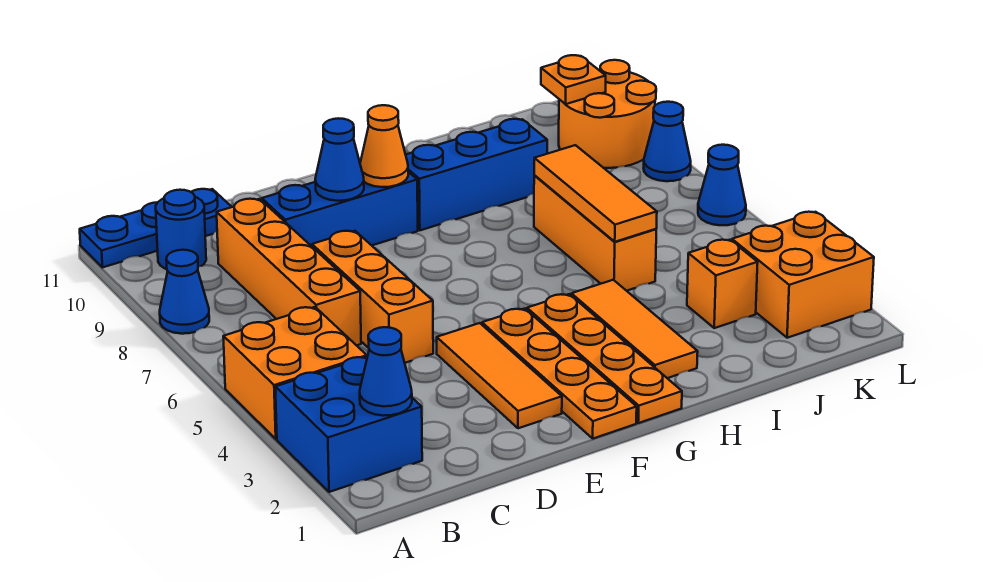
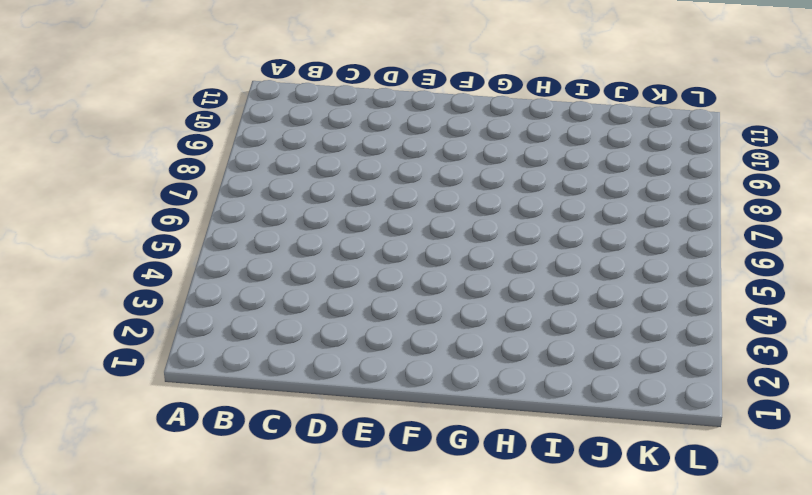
none -> blue brick A2:B3 level 1
none -> orange brick A4:B5 level 1
none -> blue cone A8 level 1

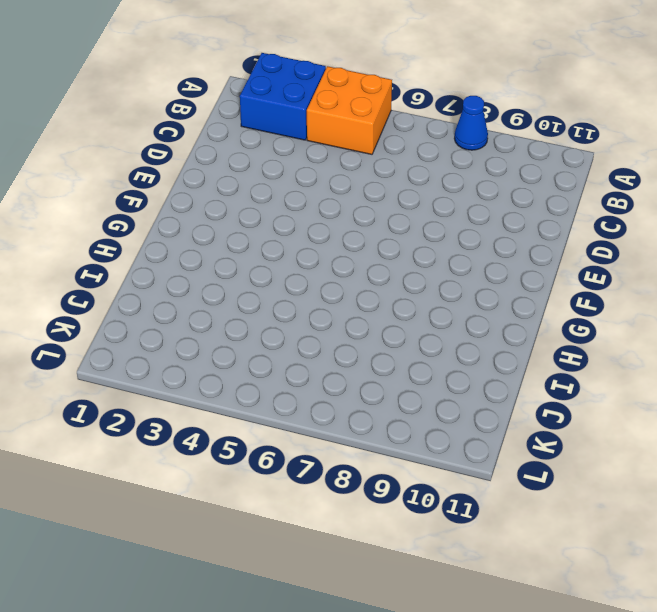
none -> blue plate A11:C11 level 1
none -> blue round brick B10 level 1
none -> orange brick C6:C9 level 1

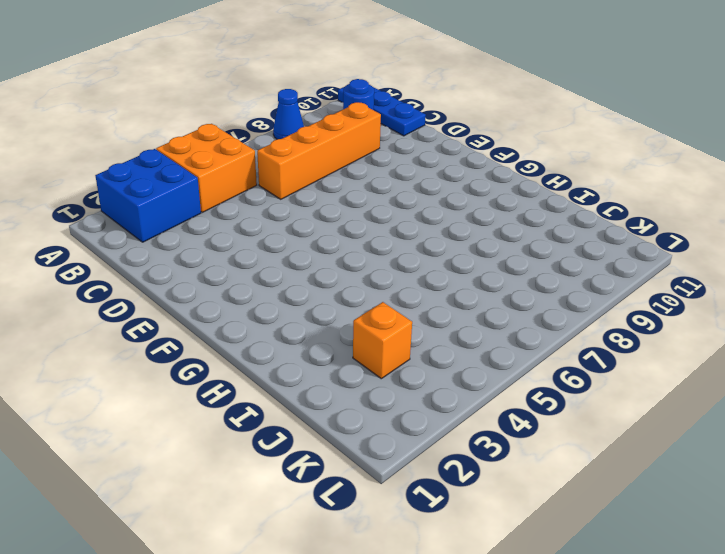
none -> orange brick D5:D7 level 1
none -> blue brick D9:F9 level 1
none -> orange tile E2:E4 level 1

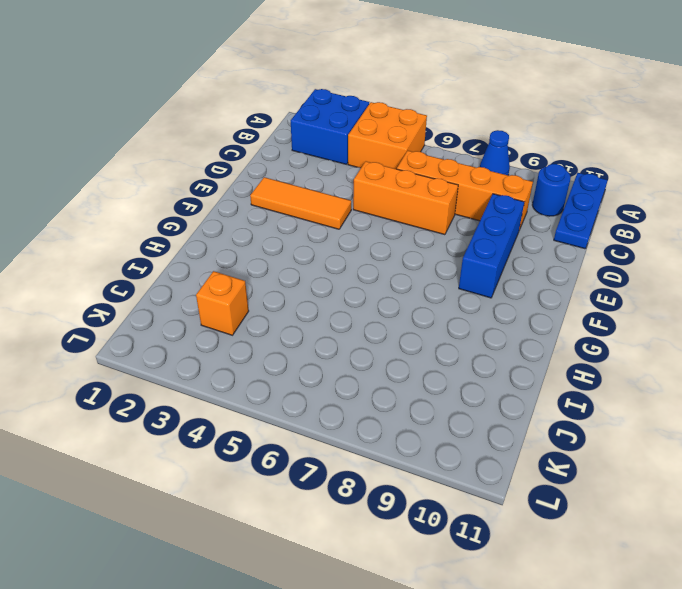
none -> orange plate F1:F4 level 1
none -> orange plate G1:G4 level 1
none -> blue brick G9:I9 level 1

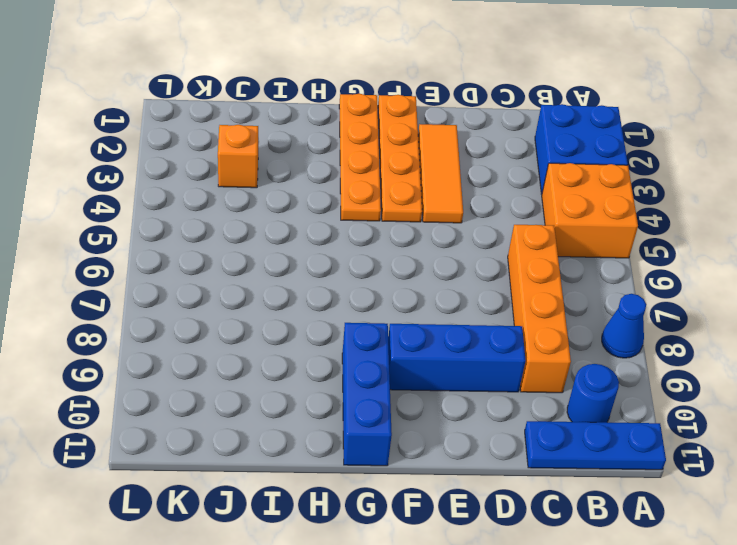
blue brick G9:G11 level 1 -> blue brick G9:I9 level 1
none -> orange brick D5:D7 level 1
none -> orange tile H2:H4 level 1
none -> orange brick I5:I7 level 1

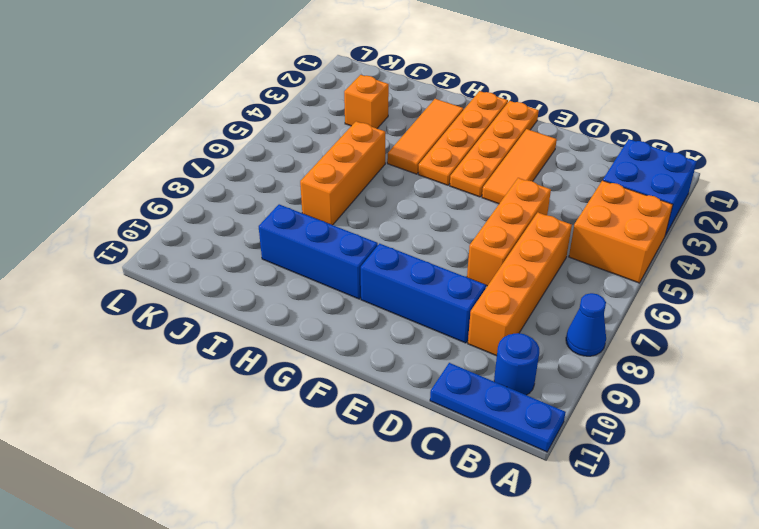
none -> orange brick K2:L3 level 1
none -> orange round brick K9:L10 level 1
none -> blue cone L6 level 1

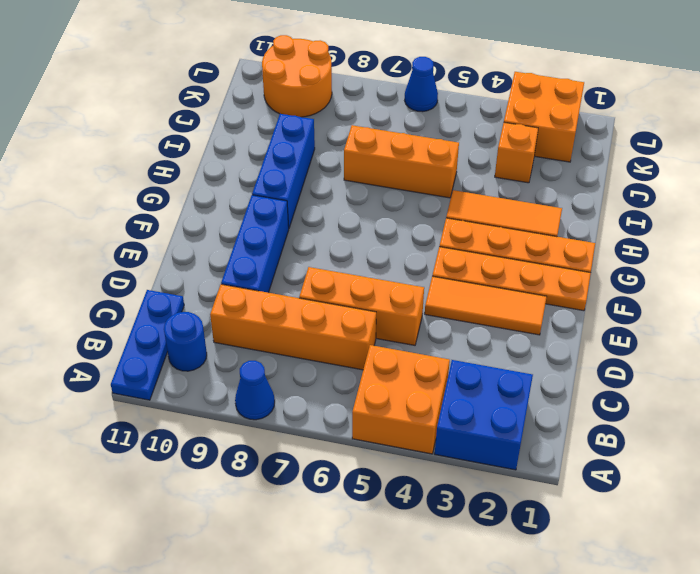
none -> blue cone L8 level 1
none -> blue cone B2 level 2
none -> blue cone E9 level 2

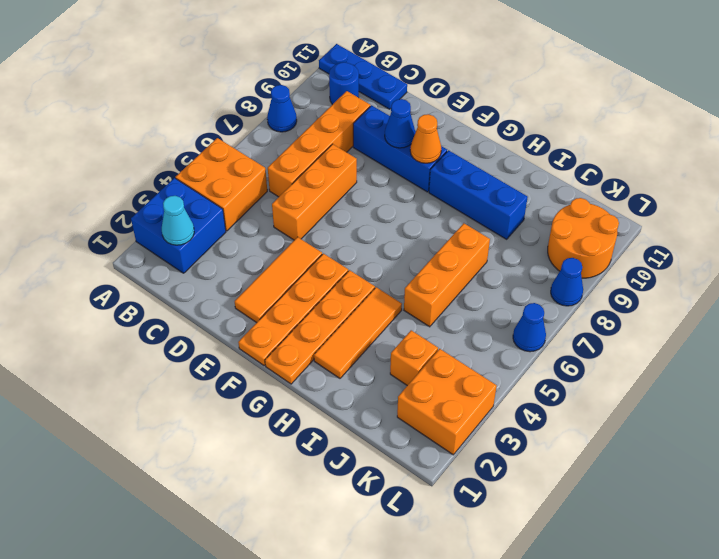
cyan cone B2 level 2 -> blue cone B2 level 2
none -> orange tile I5:I7 level 2
none -> orange plate K10 level 2

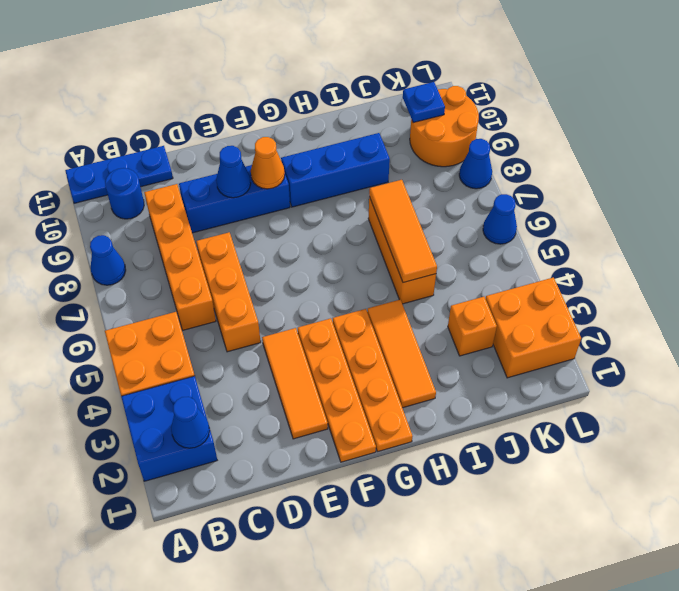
blue plate K10 level 2 -> orange plate K10 level 2

